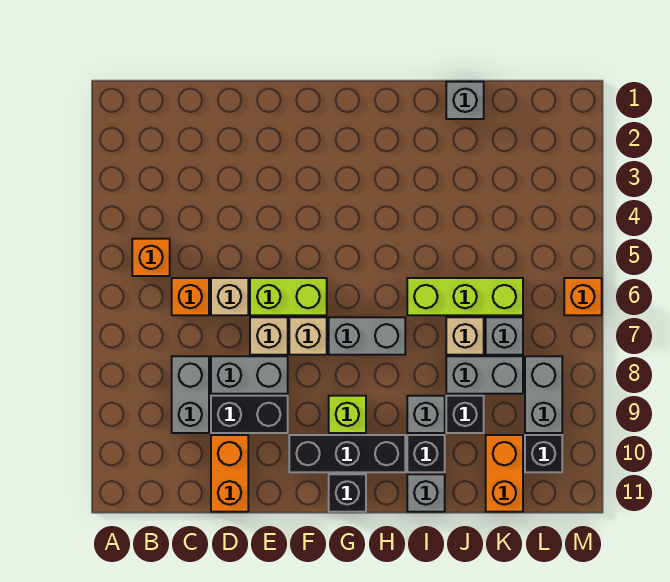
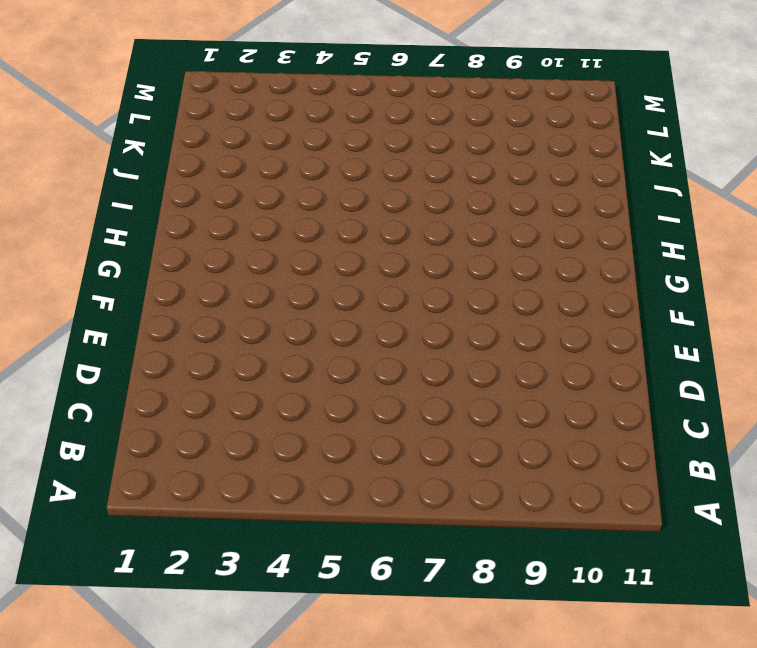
none -> orange brick B5 level 1
none -> orange brick C6 level 1
none -> grey brick C8:C9 level 1

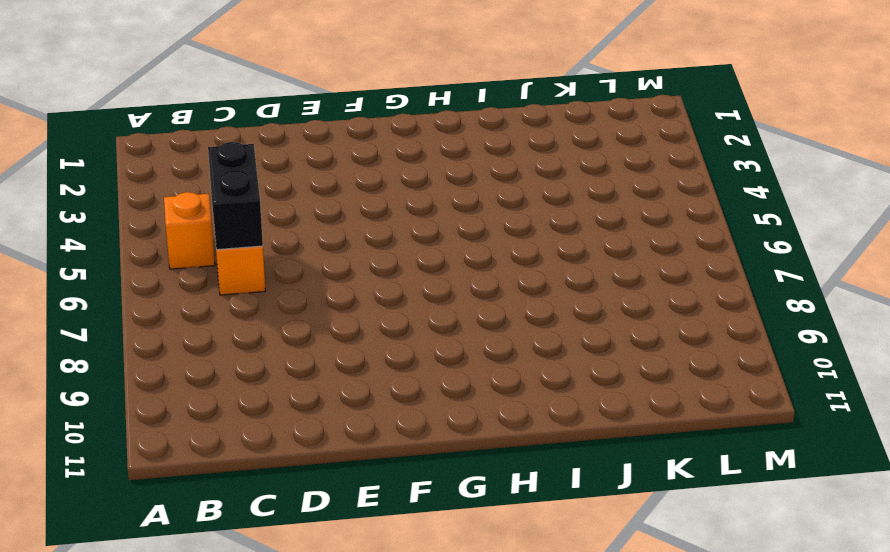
black brick C5:C6 level 2 -> black brick D9:E9 level 1
none -> grey brick C8:C9 level 1
none -> tan brick D6 level 1
none -> grey brick D8:E8 level 1

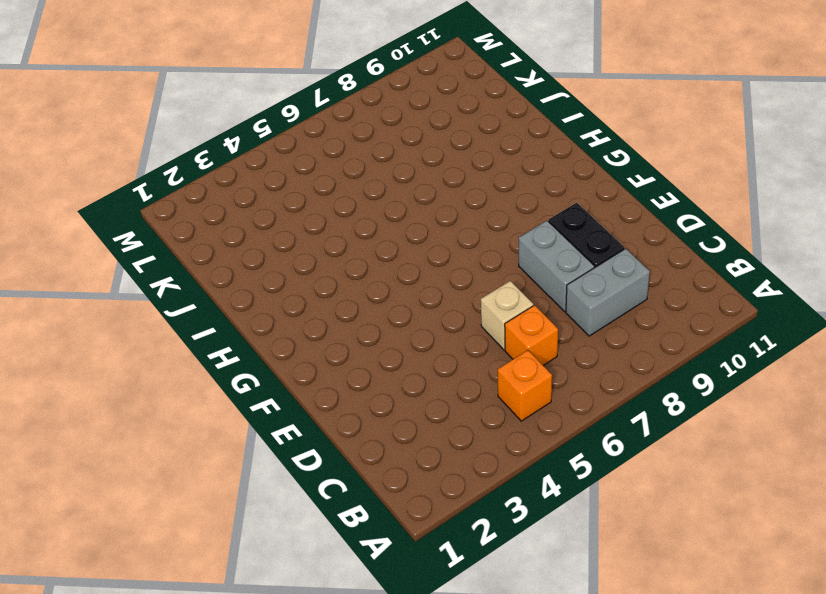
none -> orange brick D10:D11 level 1
none -> lime brick E6:F6 level 1
none -> tan brick E7 level 1

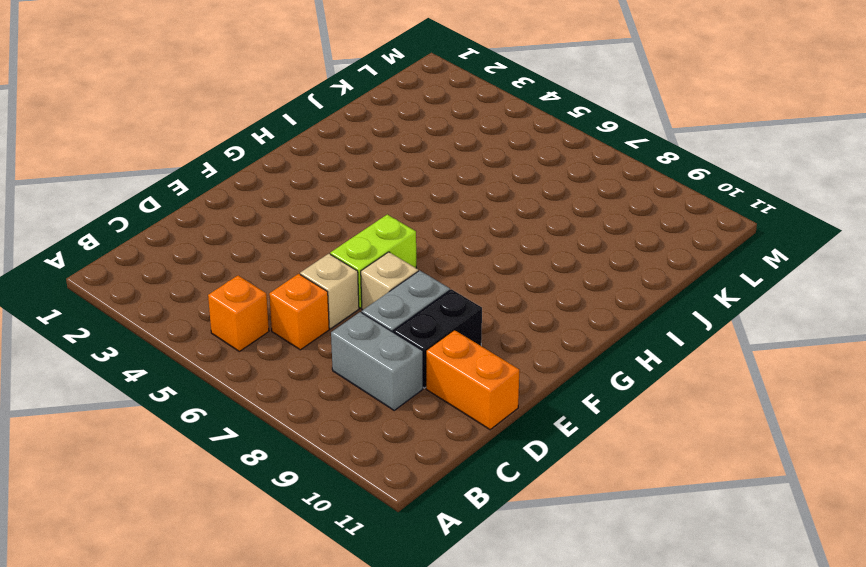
none -> tan brick F7 level 1
none -> black brick F10:H10 level 1
none -> grey brick G7:H7 level 1

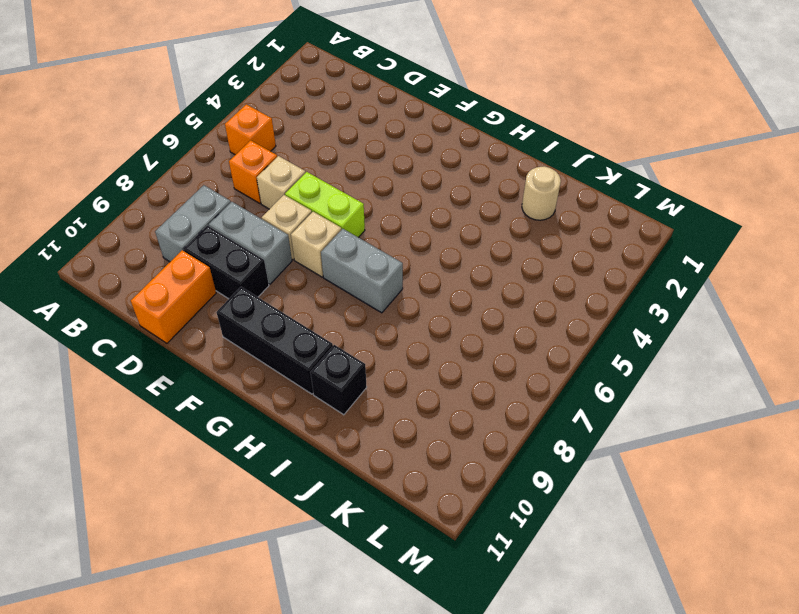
tan round brick J2 level 1 -> none
none -> lime brick G9 level 1
none -> black brick G11 level 1
none -> lime brick I6:K6 level 1

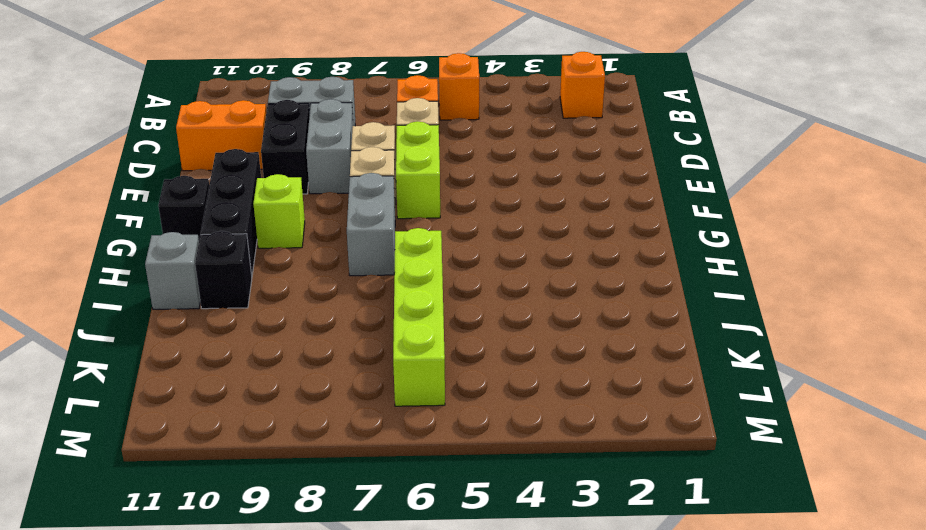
orange brick B2 level 1 -> orange brick M6 level 1
lime brick I6:L6 level 1 -> lime brick I6:K6 level 1
none -> grey brick I9 level 1
none -> grey brick J1 level 1
none -> tan brick J7 level 1

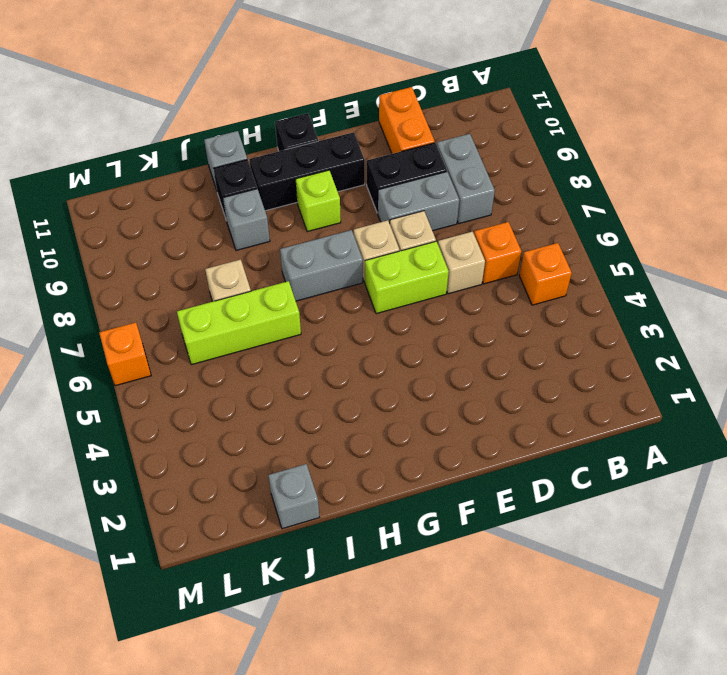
none -> grey brick J8:K8 level 1
none -> black brick J9 level 1
none -> grey brick K7 level 1

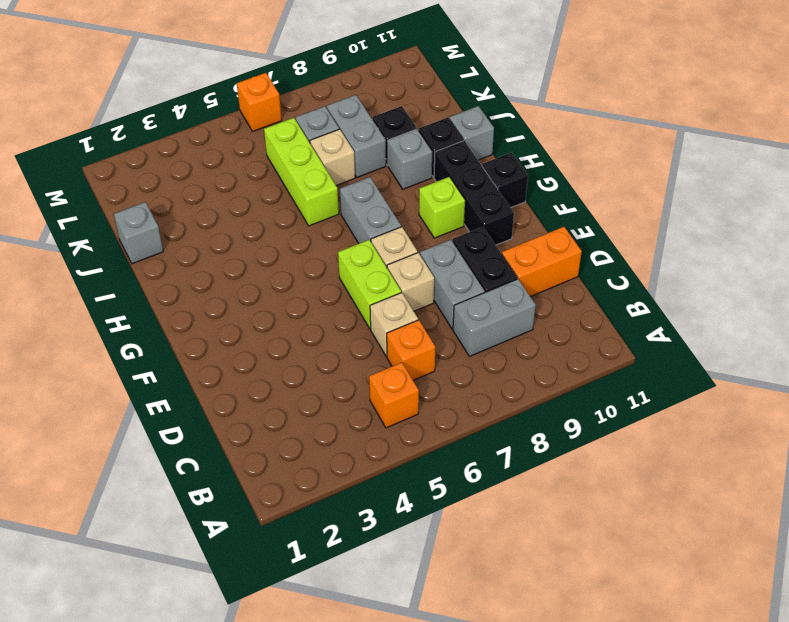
none -> orange brick K10:K11 level 1
none -> grey brick L8:L9 level 1
none -> black brick L10 level 1

